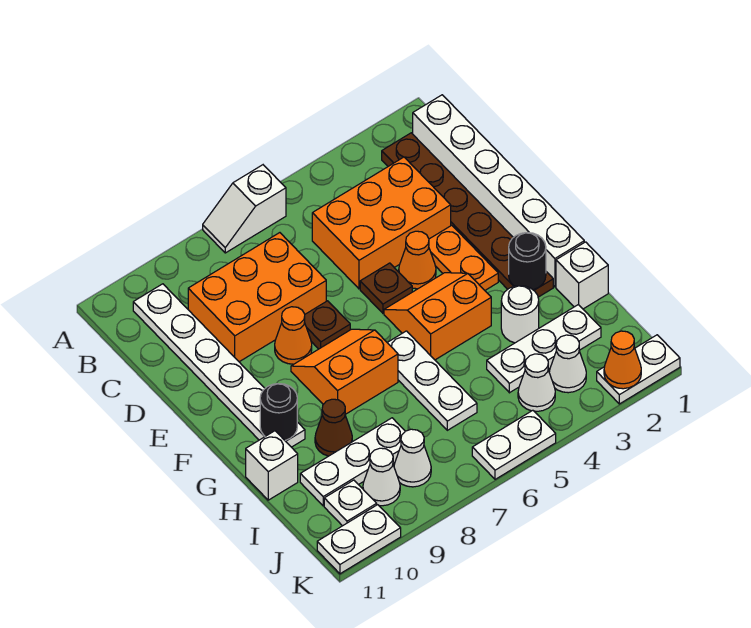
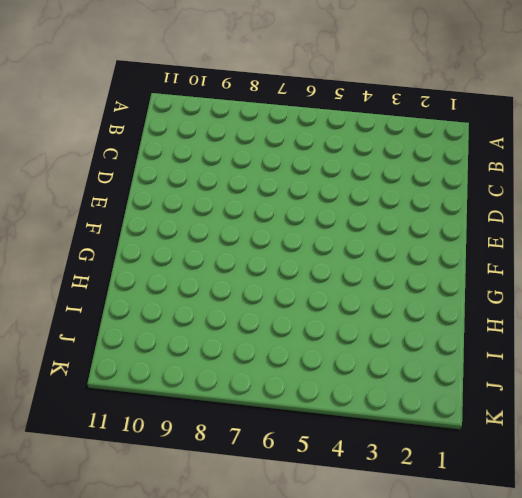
none -> white slope A6:A7 level 1 top 6
none -> white brick B1:G1 level 1
none -> brown plate B2:G2 level 1
none -> white plate B10:G10 level 1

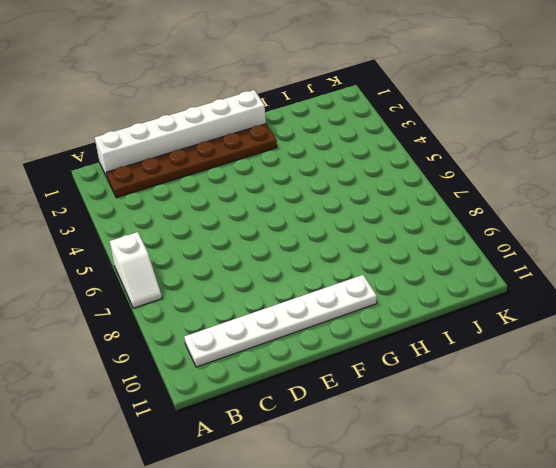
none -> orange brick C3:D5 level 1
none -> orange brick C7:D9 level 1
none -> orange plate E3:F3 level 1
none -> orange cone E4 level 1

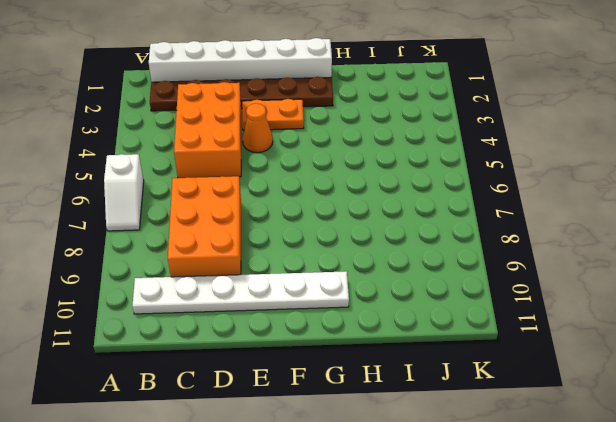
none -> brown plate E5 level 1
none -> brown plate E7 level 1
none -> orange cone E8 level 1
none -> orange slope F4:G5 level 1 top G

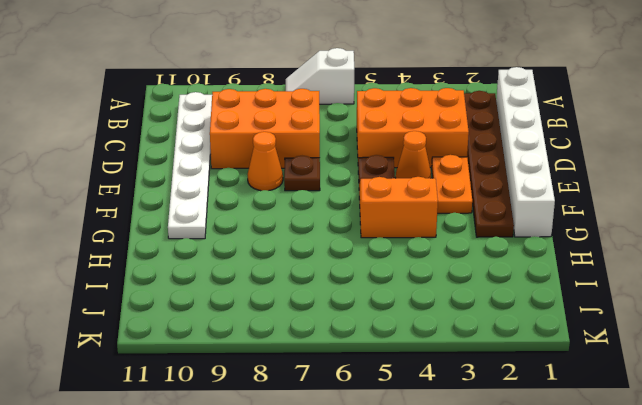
none -> orange slope F7:G8 level 1 top G
none -> white plate G6:I6 level 1
none -> white brick H1 level 1
none -> white round brick H3 level 1

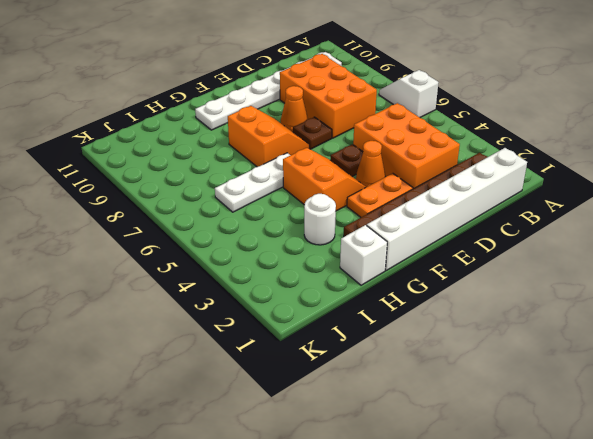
none -> brown cone H9 level 1
none -> white brick H11 level 1
none -> white plate I2:I4 level 1
none -> white plate I8:I10 level 1

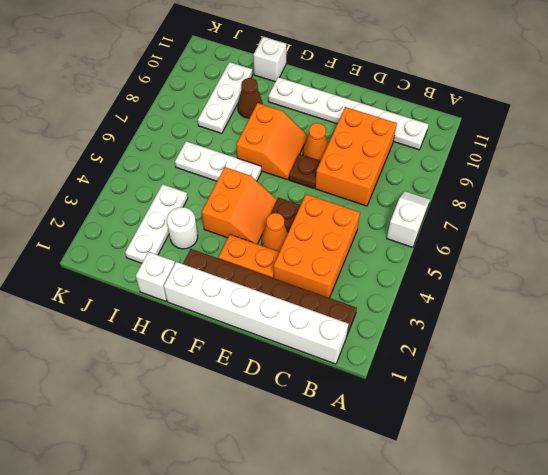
none -> white cone J3 level 1
none -> white cone J4 level 1
none -> white cone J8 level 1
none -> white cone J9 level 1

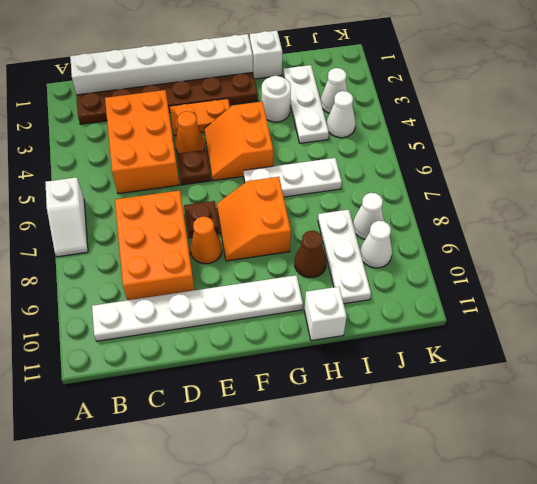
none -> white plate J10 level 1
none -> white plate K1:K2 level 1
none -> white plate K5:K6 level 1
none -> white plate K10:K11 level 1

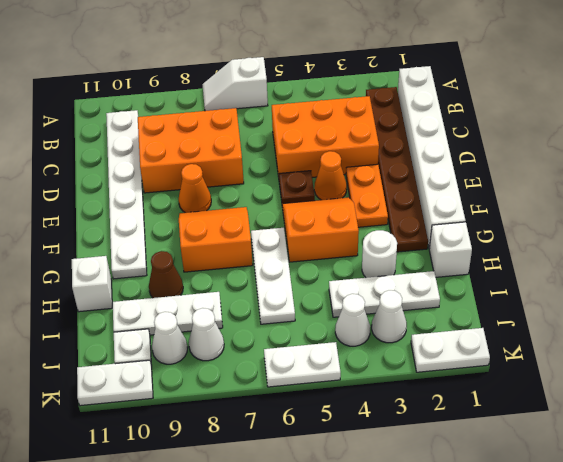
none -> brown plate E7 level 1
none -> black round brick G2 level 2
none -> black round brick G10 level 2
none -> orange cone K2 level 2

